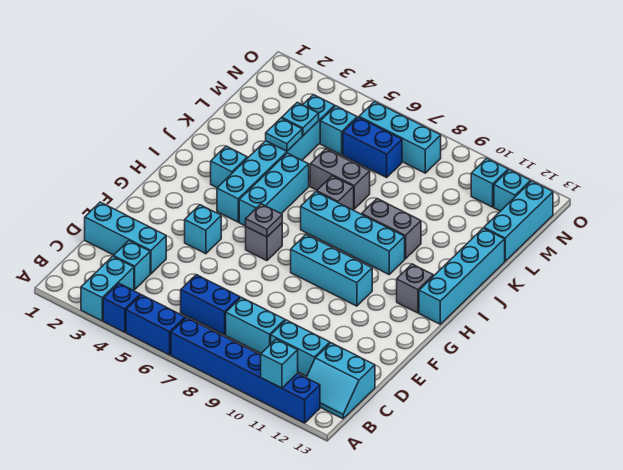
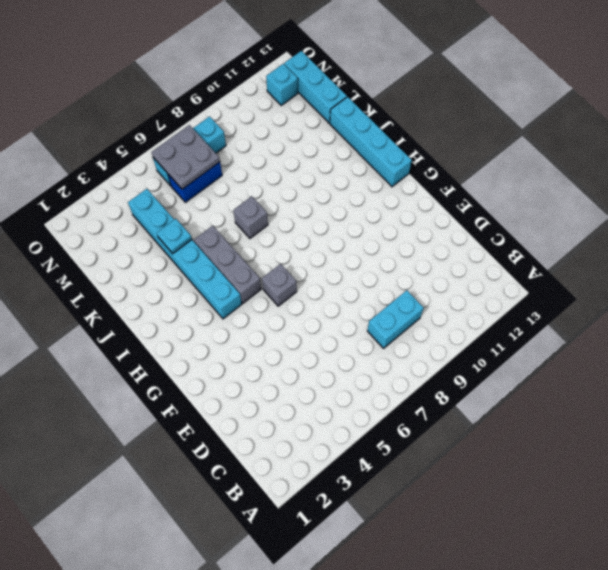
grey brick H5:J5 level 1 -> cyan brick H5:J5 level 1
grey plate M6:N7 level 2 -> none
none -> cyan brick A3:B3 level 1
none -> blue brick A4 level 1
none -> blue brick A5:A6 level 1
none -> blue brick A7:A12 level 1

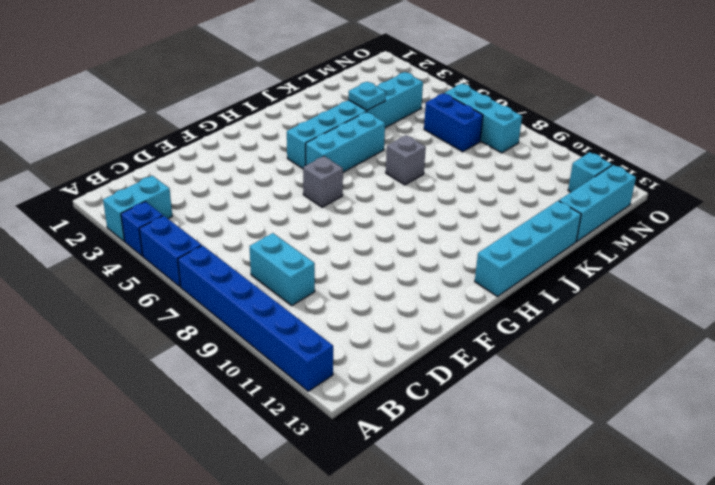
none -> cyan slope B12:C13 level 1 top C
none -> cyan brick C3 level 1
none -> blue brick C6:C7 level 1
none -> cyan brick C10:C11 level 1

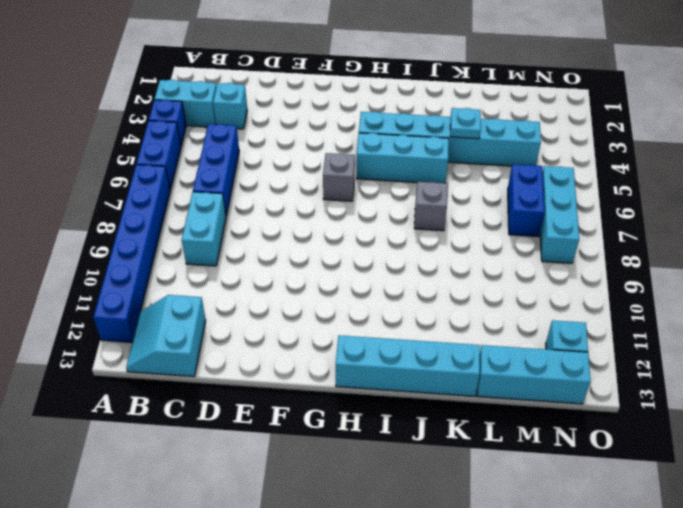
blue brick C5:C7 level 1 -> blue brick C6:C7 level 1
none -> cyan brick C10:C11 level 1
none -> cyan brick D1:D3 level 1
none -> cyan brick F4 level 1
none -> cyan brick G8:G10 level 1

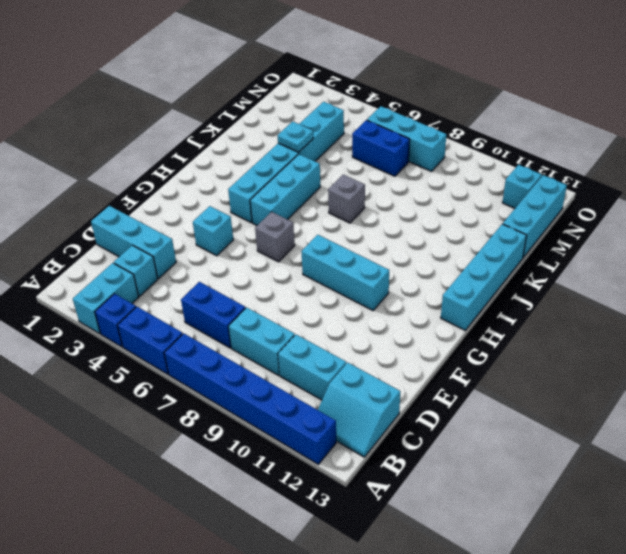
none -> grey brick H12 level 1
none -> cyan brick I3 level 1
none -> cyan brick I7:I10 level 1
none -> grey brick J9:J10 level 1

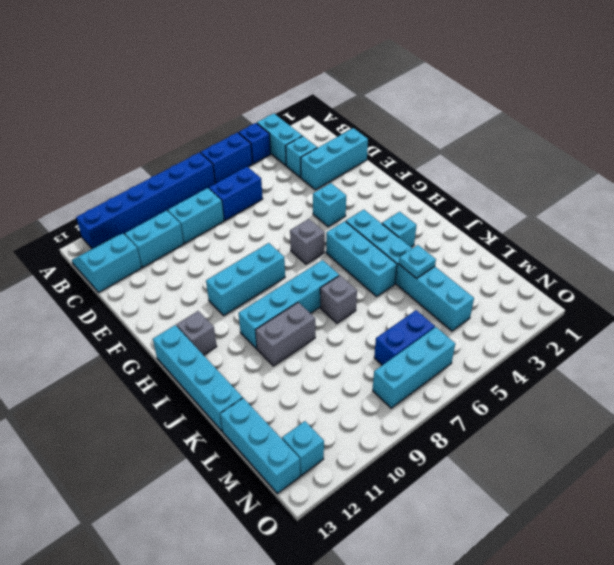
none -> grey brick K6:K7 level 1
none -> cyan brick M5 level 1
none -> cyan brick N11 level 1
none -> cyan brick A11 level 2

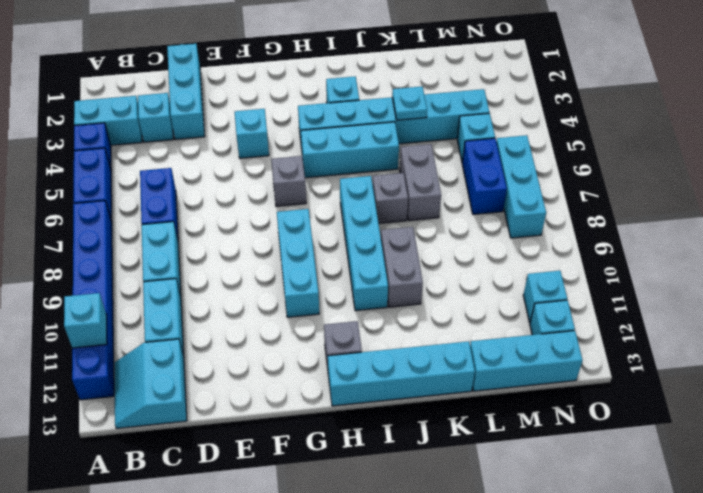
none -> grey plate G6 level 2
none -> cyan plate L4 level 2

